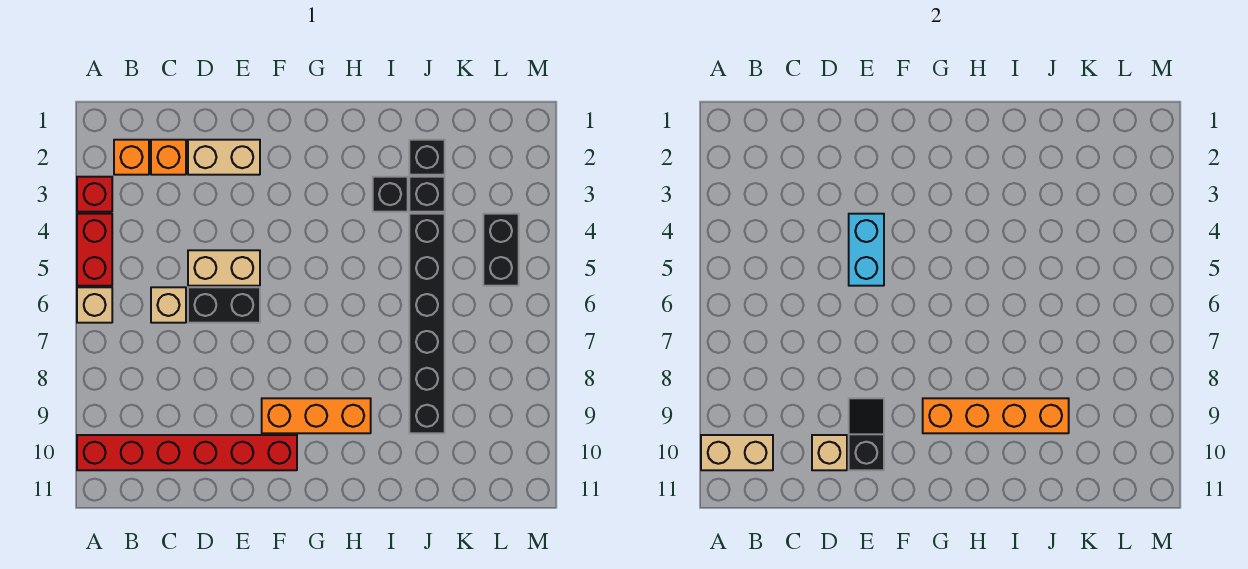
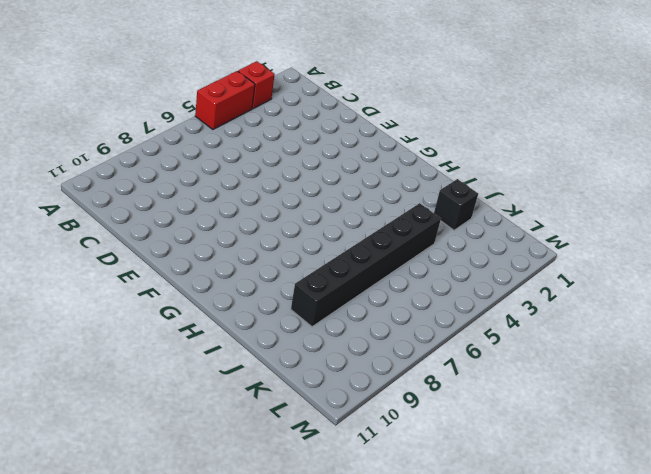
none -> tan brick A6 level 1
none -> red brick A10:F10 level 1
none -> orange brick B2 level 1

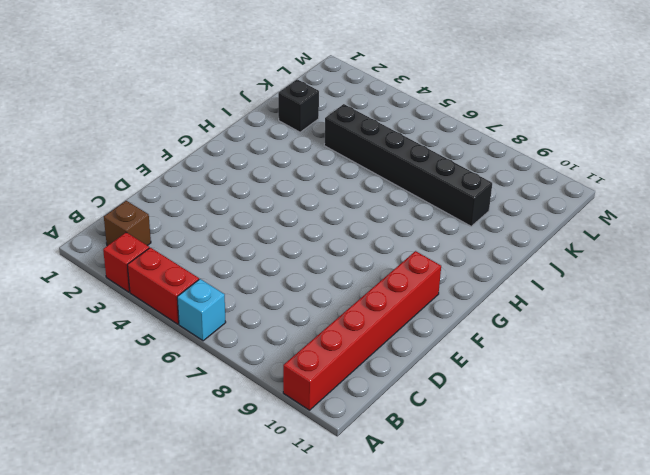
cyan brick A6 level 1 -> tan brick A6 level 1
brown brick B2 level 1 -> orange brick B2 level 1
none -> orange brick C2 level 1
none -> tan brick C6 level 1
none -> tan brick D2:E2 level 1

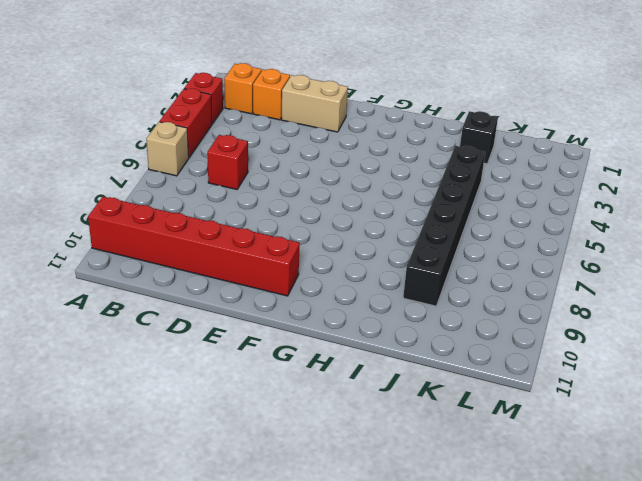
red brick C6 level 1 -> tan brick C6 level 1
none -> tan brick D5:E5 level 1
none -> black brick D6:E6 level 1
none -> orange brick F9:H9 level 1

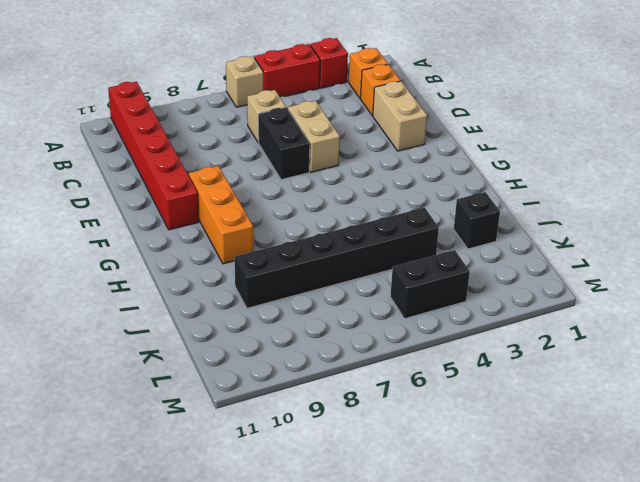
none -> black brick I3 level 1
none -> black brick J3 level 1
none -> tan brick A10:B10 level 2

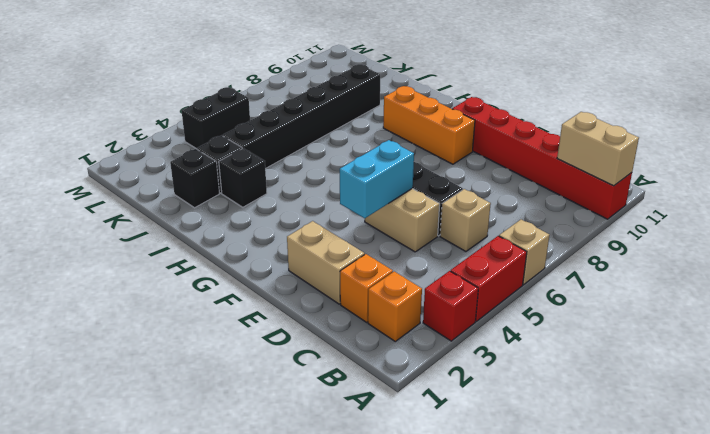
none -> tan brick D10 level 2
none -> black slope E9:E10 level 2 top 10
none -> orange brick G9:J9 level 2

